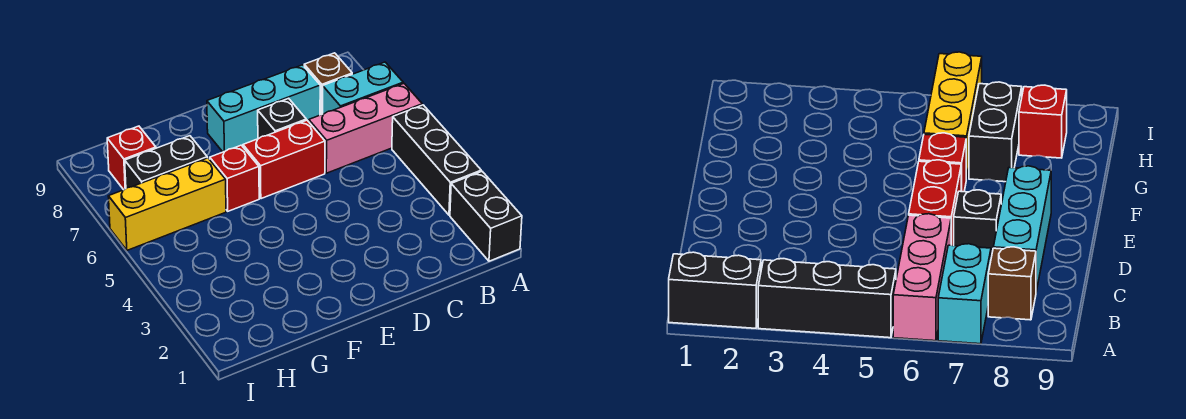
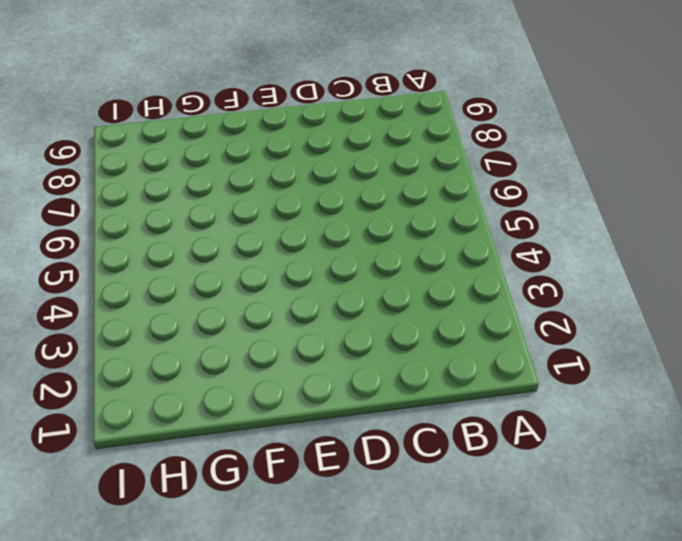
none -> black brick A1:A2 level 1
none -> black brick A3:A5 level 1
none -> pink brick A6:C6 level 1

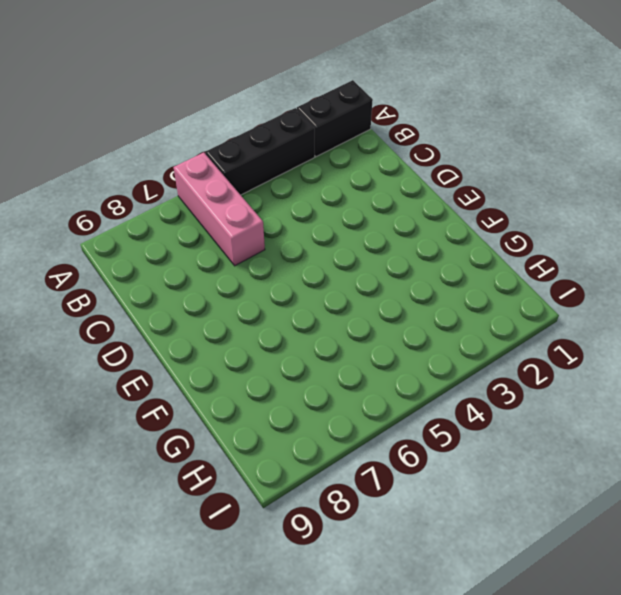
none -> cyan brick A7:B7 level 1
none -> brown brick B8 level 1
none -> cyan brick C8:E8 level 1

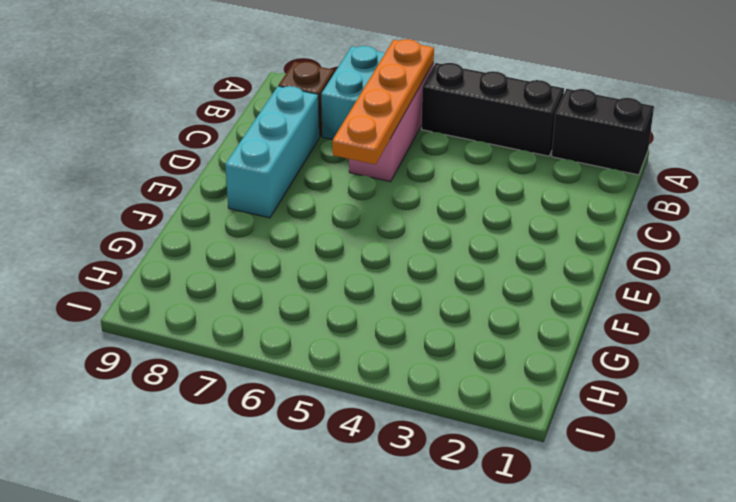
orange plate A6:D6 level 2 -> none
none -> red brick D6:E6 level 1
none -> black brick D7 level 1
none -> red brick F6 level 1

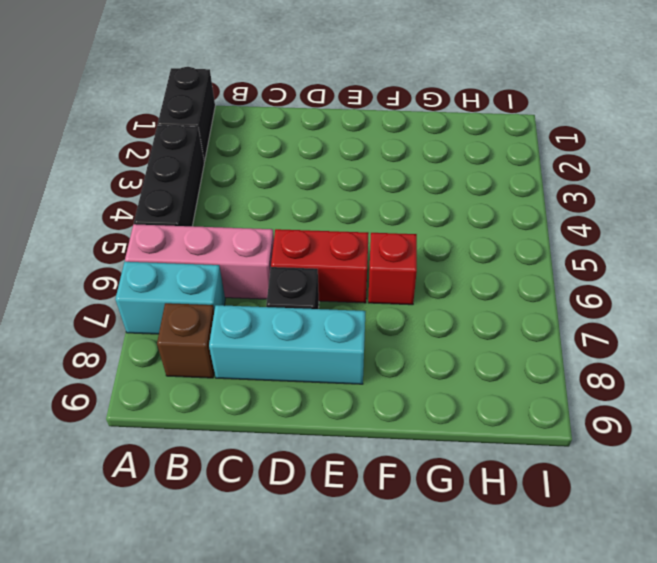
none -> yellow brick G6:I6 level 1
none -> black brick G7:H7 level 1
none -> red brick H8 level 1

